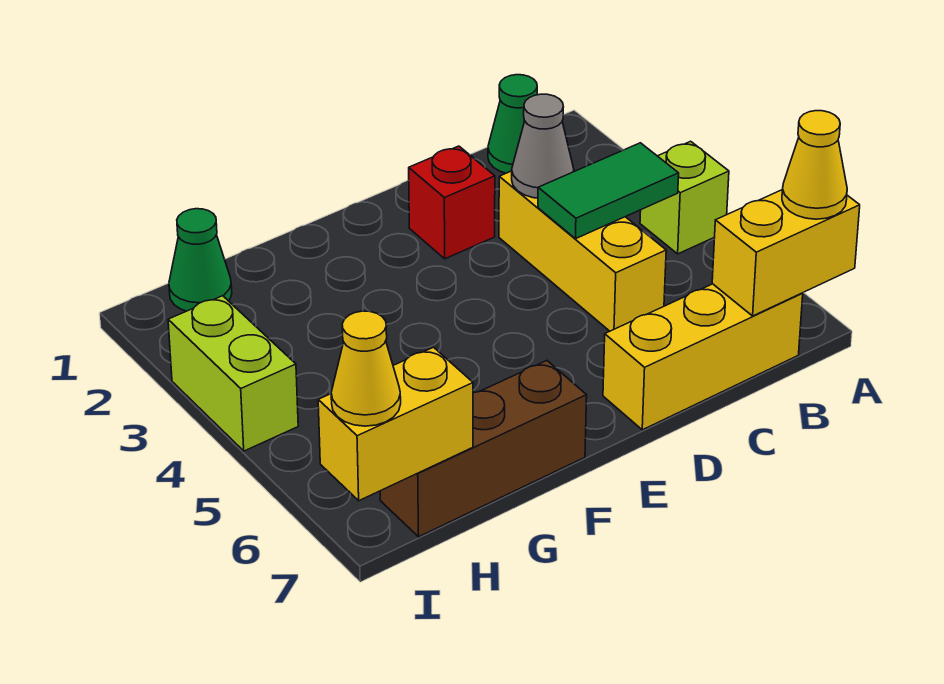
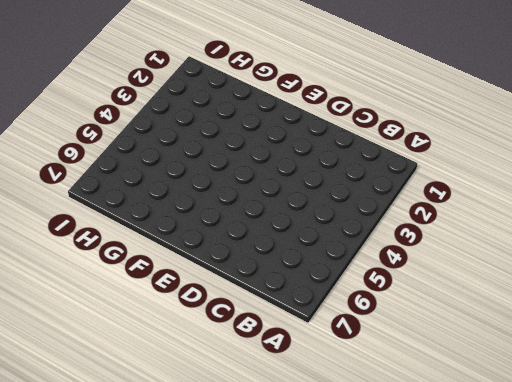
none -> lime brick A4 level 1
none -> green cone B1 level 1
none -> yellow brick B7:D7 level 1

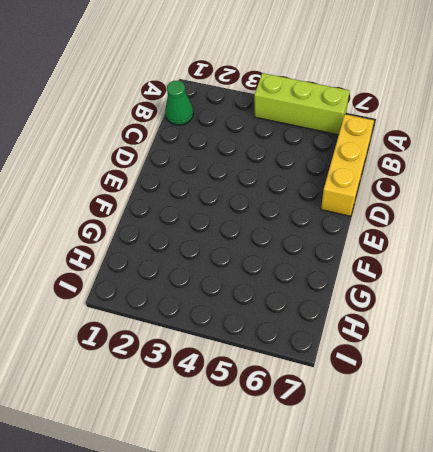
lime brick A4:A6 level 1 -> lime brick A4 level 1
none -> yellow brick C3:C5 level 1
none -> red brick D2 level 1
none -> brown brick F7:H7 level 1

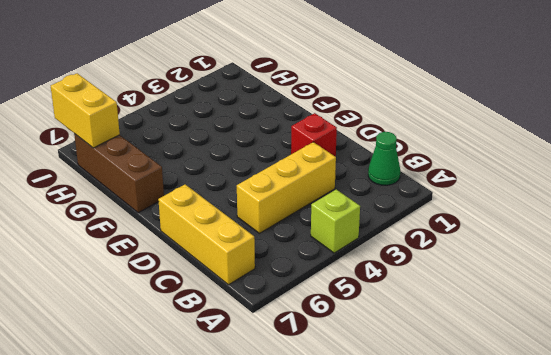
none -> green cone H1 level 1
none -> lime brick I3:I4 level 1
none -> yellow brick A7:B7 level 2

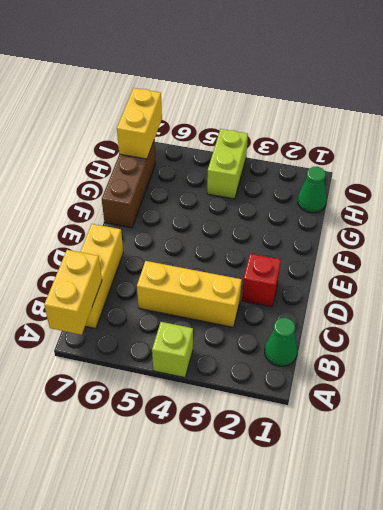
lime brick H4:I4 level 1 -> lime brick I3:I4 level 1
none -> green tile B4:C4 level 2
none -> grey cone C3 level 2
none -> yellow cone A7 level 3

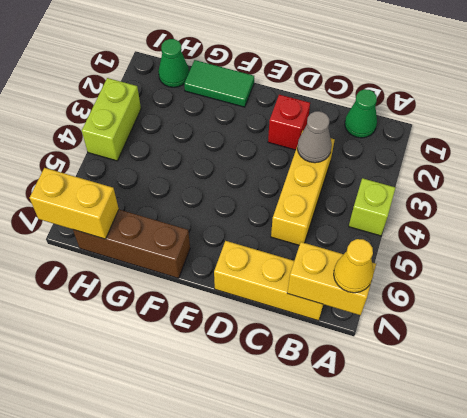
green tile F1:G1 level 1 -> green tile B4:C4 level 2
none -> yellow cone I7 level 3

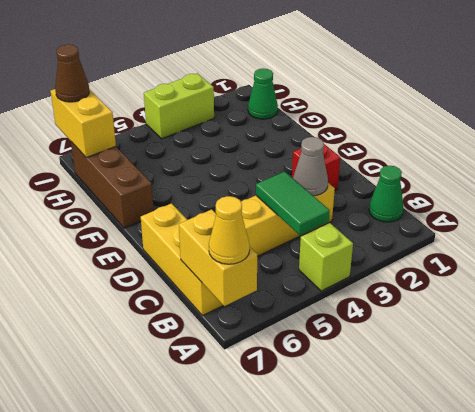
brown cone I7 level 3 -> yellow cone I7 level 3

